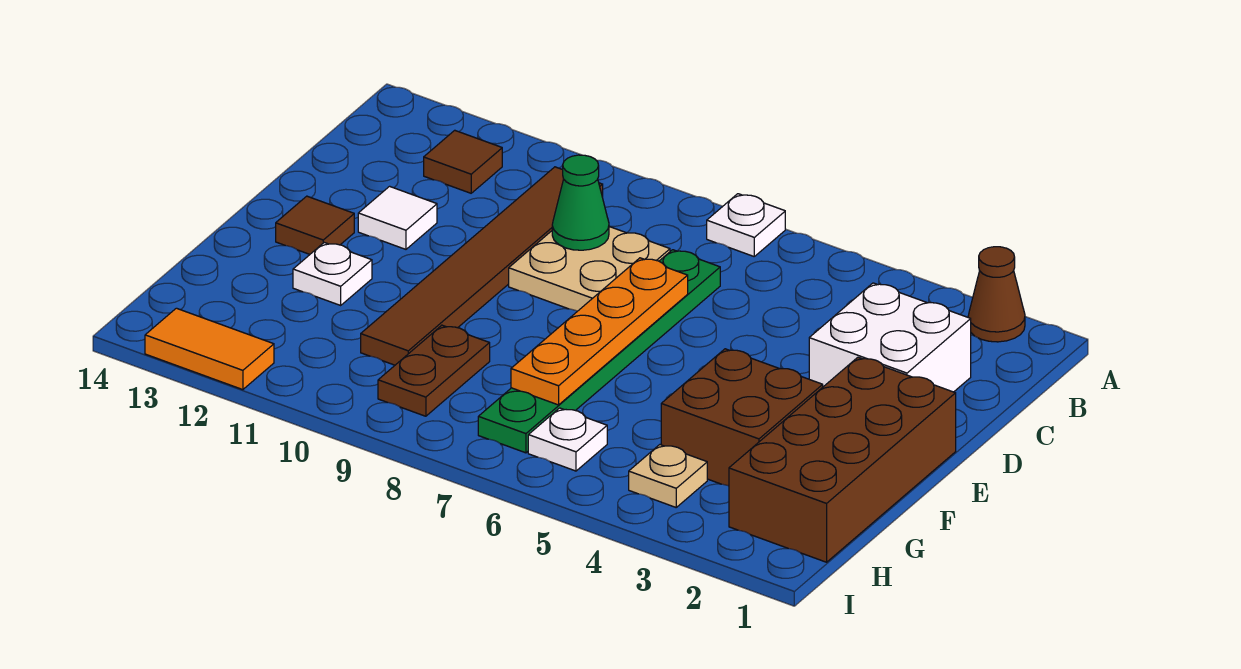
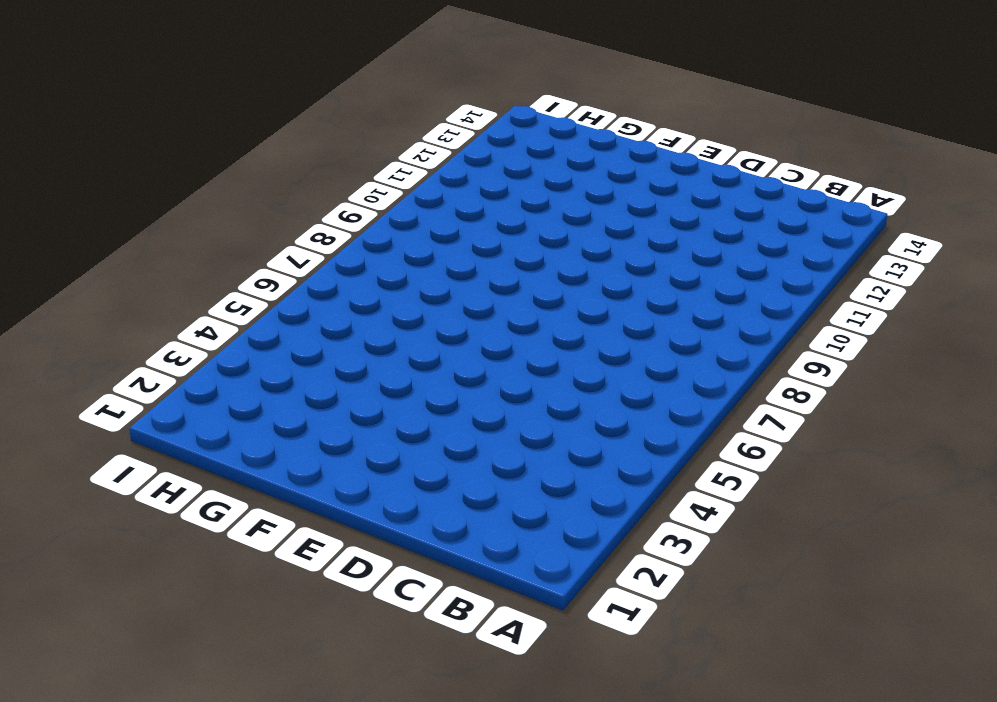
none -> brown cone A2 level 1
none -> white plate A7 level 1
none -> brown tile B10:G10 level 1

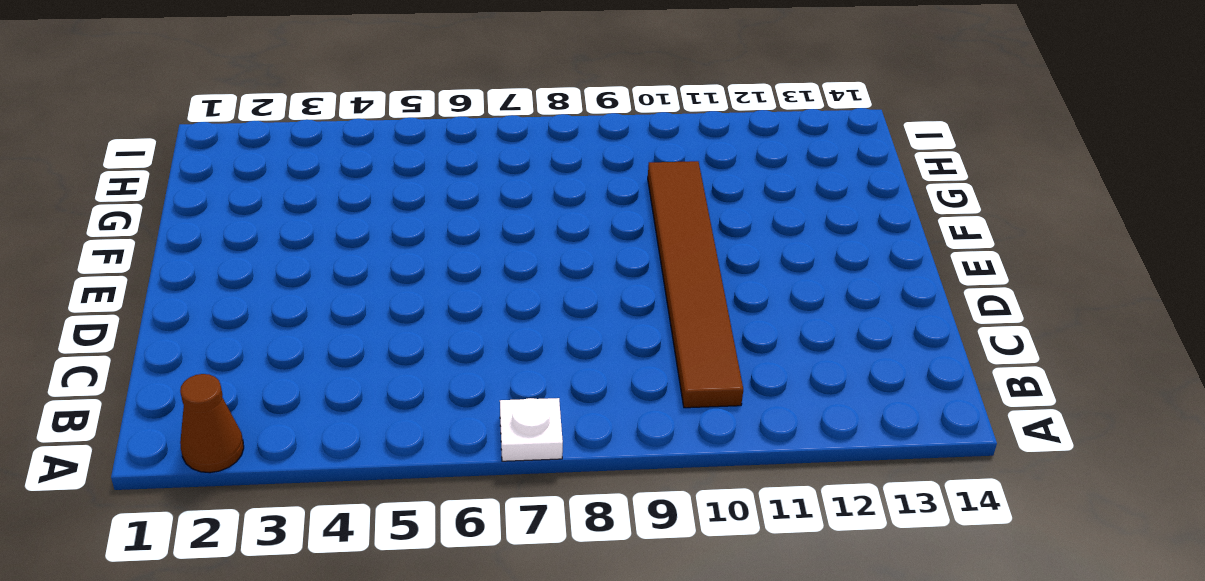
none -> brown tile B12 level 1
none -> white brick C2:D3 level 1
none -> green plate C7:H7 level 1

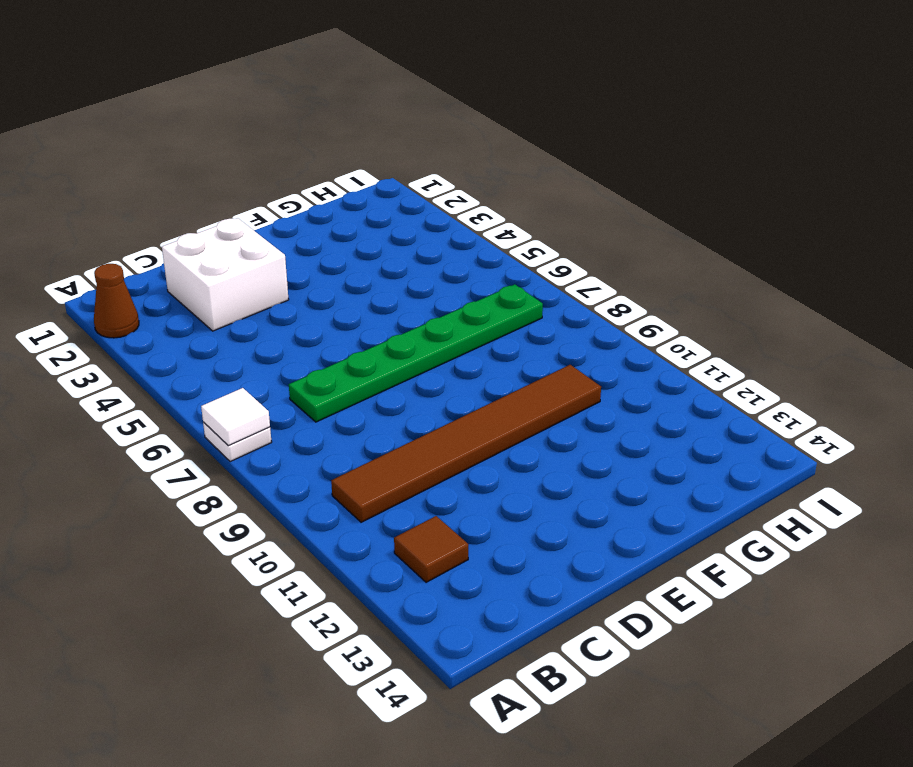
white tile A7 level 2 -> white tile D12 level 1
none -> tan plate C8:D9 level 1
none -> brown brick E1:H2 level 1
none -> brown tile E13 level 1

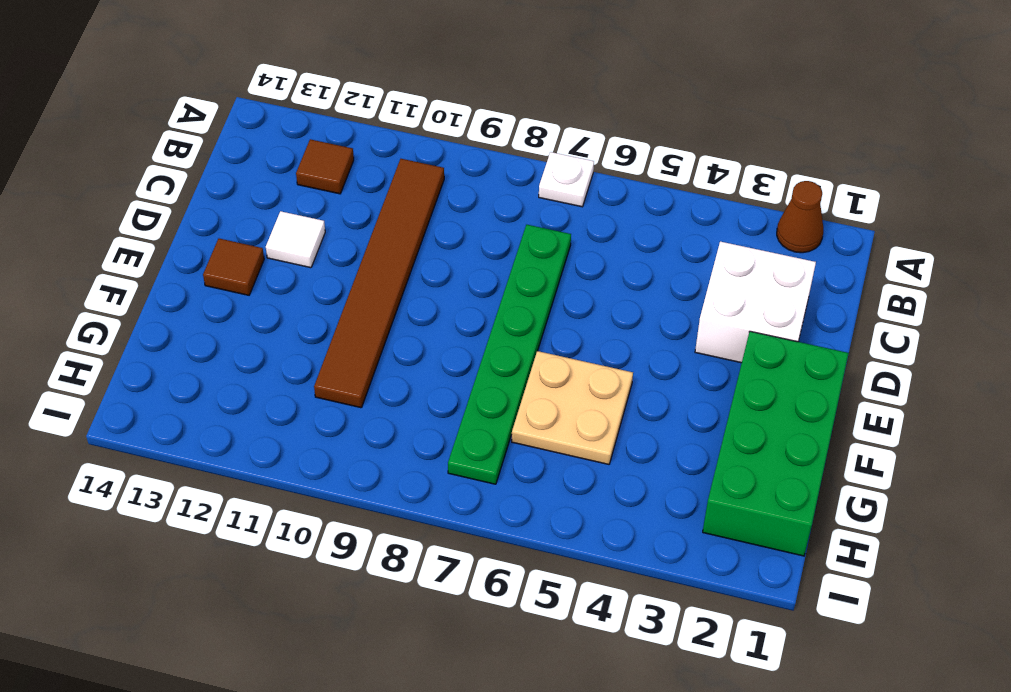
green brick E1:H2 level 1 -> brown brick E1:H2 level 1
tan plate F5:G6 level 1 -> tan plate C8:D9 level 1
none -> brown brick F3:G4 level 1
none -> white plate F12 level 1
none -> brown plate G9:H9 level 1

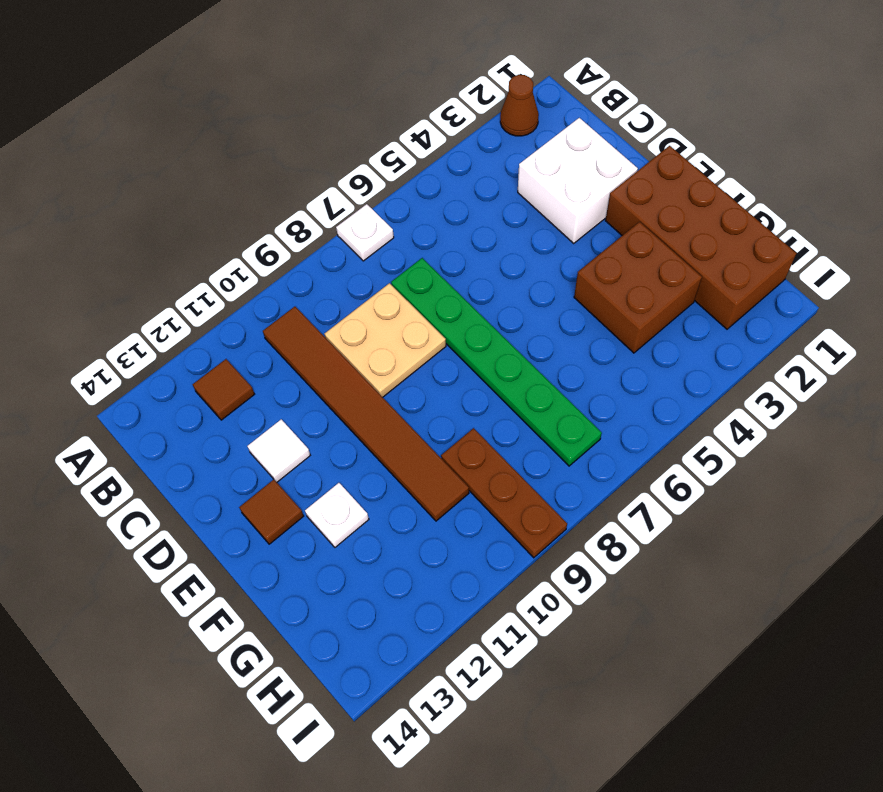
brown plate G9:I9 level 1 -> brown plate G9:H9 level 1
none -> tan plate H4 level 1
none -> white plate H6 level 1
none -> orange tile I12:I13 level 1

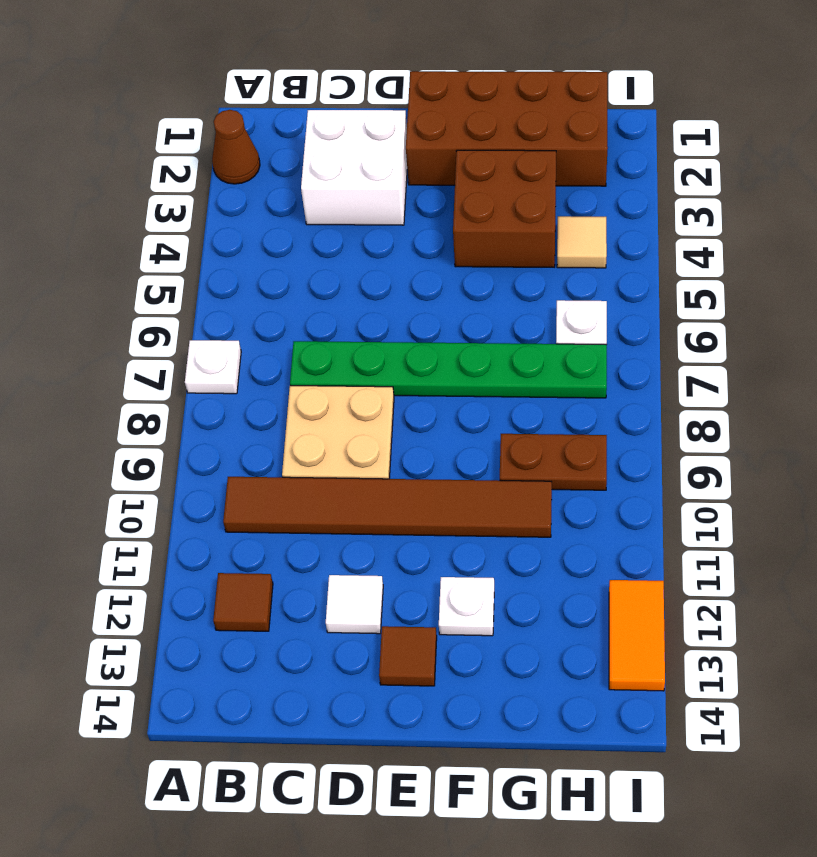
tan tile H4 level 1 -> tan plate H4 level 1
none -> green cone C9 level 2
none -> orange plate D7:G7 level 2

